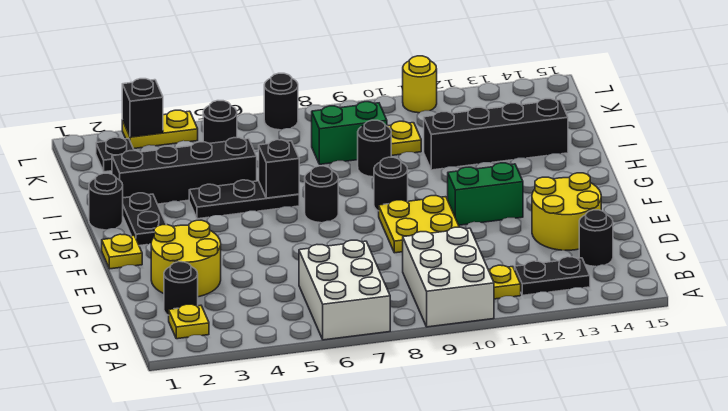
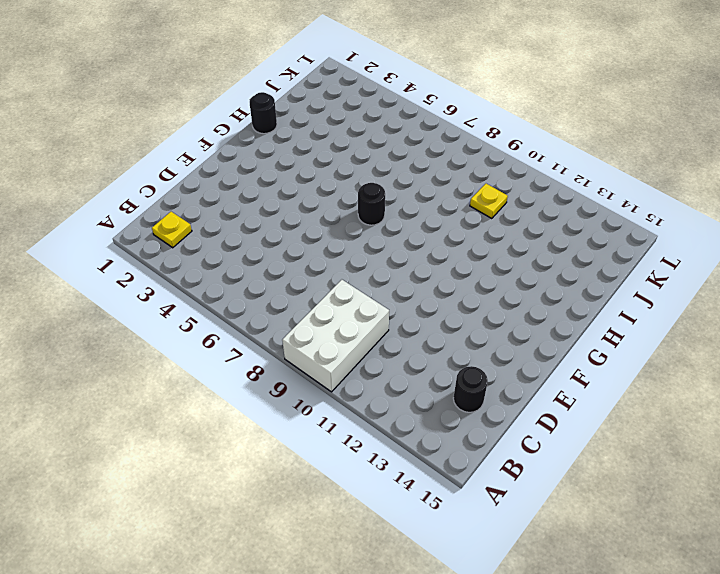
none -> white brick A6:C7 level 1
none -> yellow plate B11 level 1
none -> black plate B12:B13 level 1

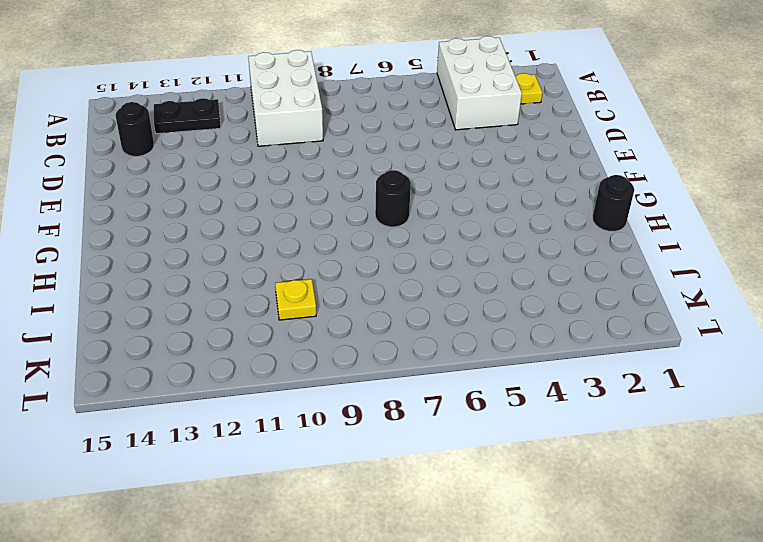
white brick A3:C4 level 1 -> white brick A6:C7 level 1
none -> yellow plate B11 level 1
none -> black round brick C2 level 1
none -> yellow round brick D2:E3 level 1

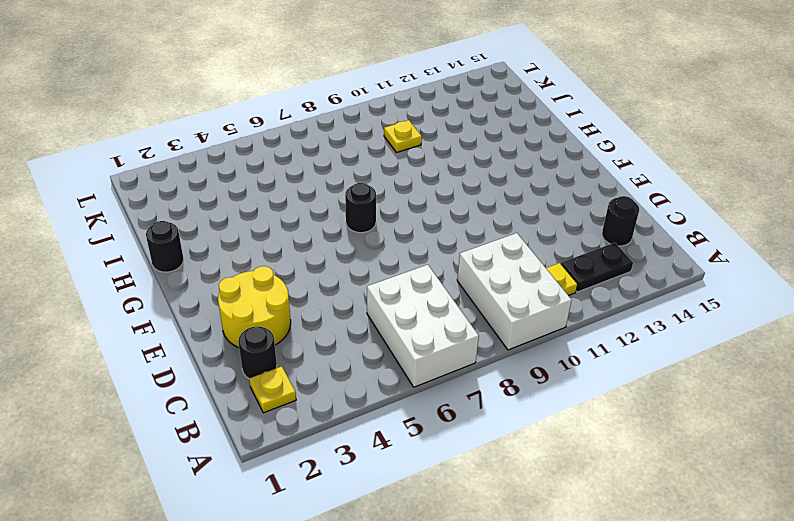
none -> yellow round brick D13:E14 level 1
none -> yellow plate E9:F10 level 1
none -> yellow plate F1 level 1

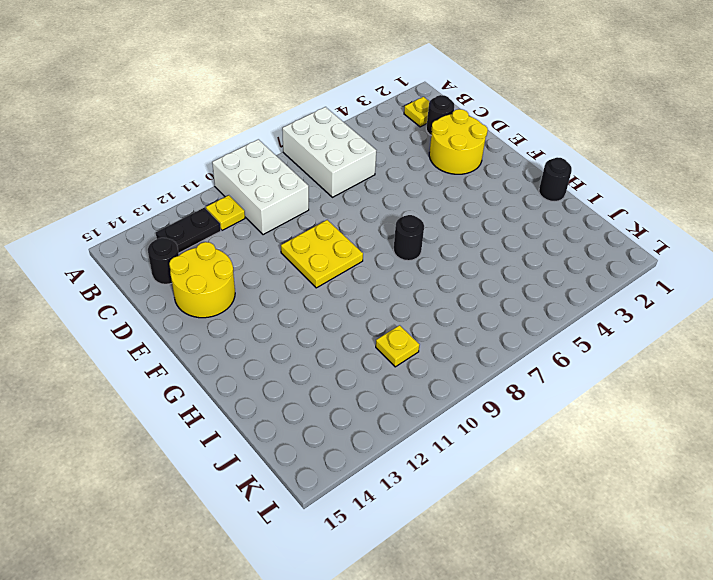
none -> yellow plate F1 level 1
none -> green brick F11:F12 level 1
none -> black plate G2:H2 level 1

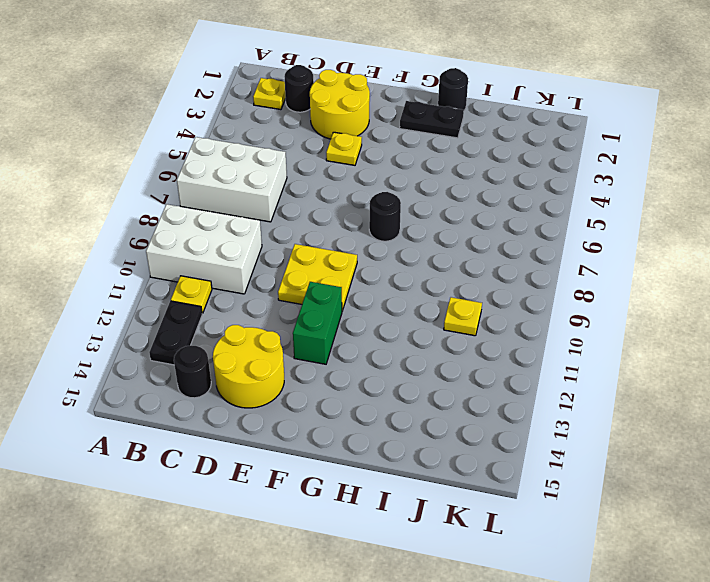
yellow plate E4 level 1 -> yellow plate F1 level 1
none -> black round brick G9 level 1
none -> black plate H4:H6 level 1
none -> black brick I2:I5 level 1

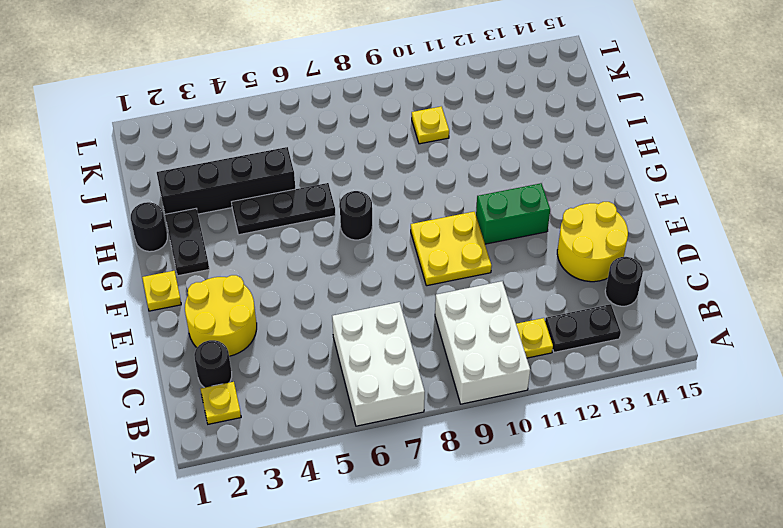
none -> black round brick G9 level 1
none -> black round brick I9 level 1
none -> black brick I11:I14 level 1

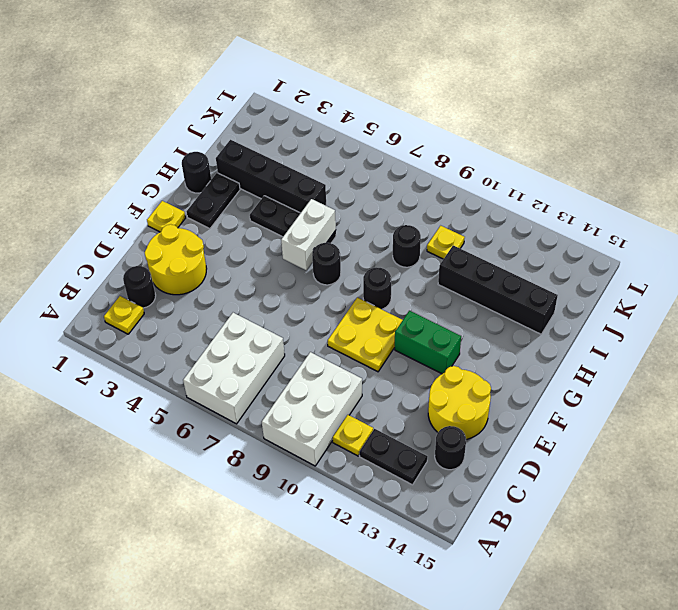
white brick G6:H6 level 2 -> black brick H6 level 2
none -> green brick J8:J9 level 1
none -> black plate K2 level 1
none -> black round brick K5 level 1

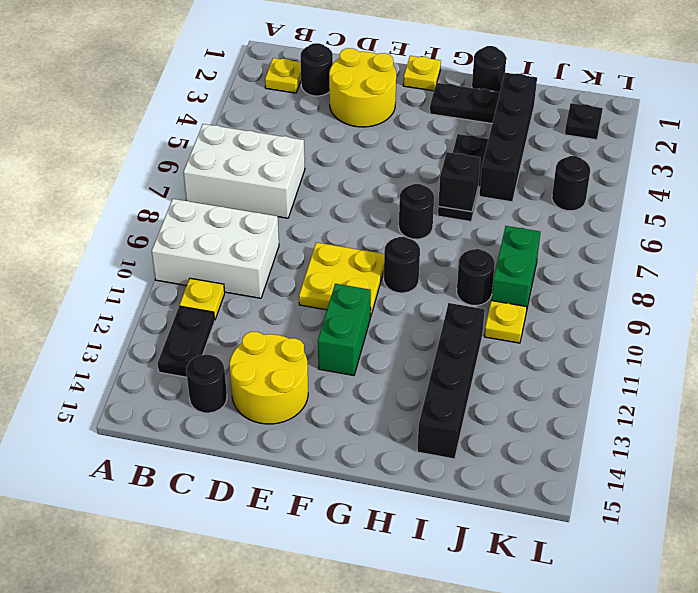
none -> yellow plate L3:L4 level 1
none -> black round brick L7 level 1
none -> yellow round brick L11 level 1

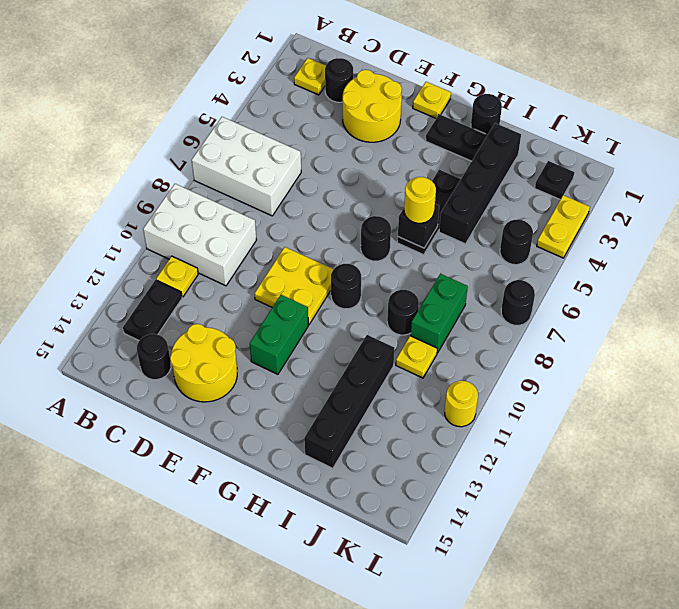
yellow round brick H6 level 3 -> none
none -> black brick L3 level 2

